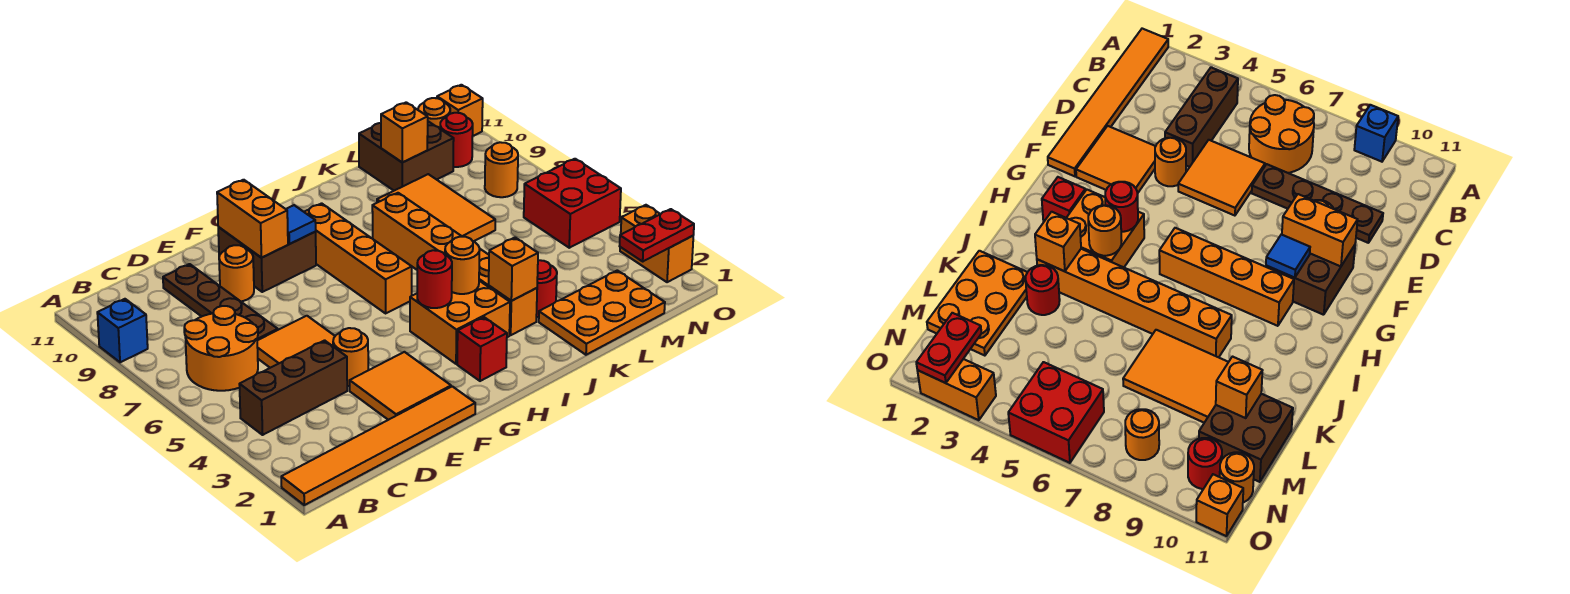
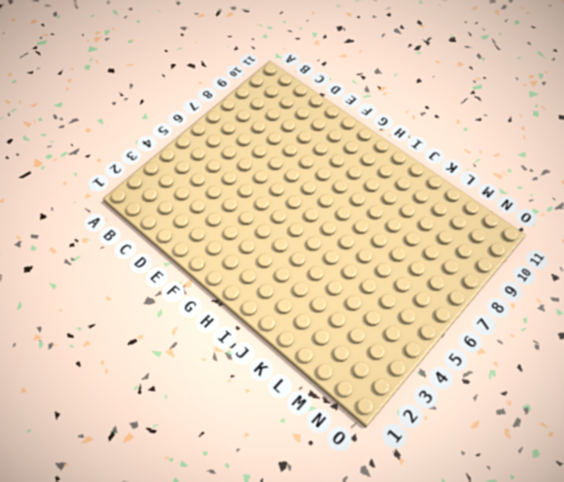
none -> orange tile A1:F1 level 1
none -> blue brick A9 level 1
none -> brown brick B4:D4 level 1
none -> orange round brick B6:C7 level 1

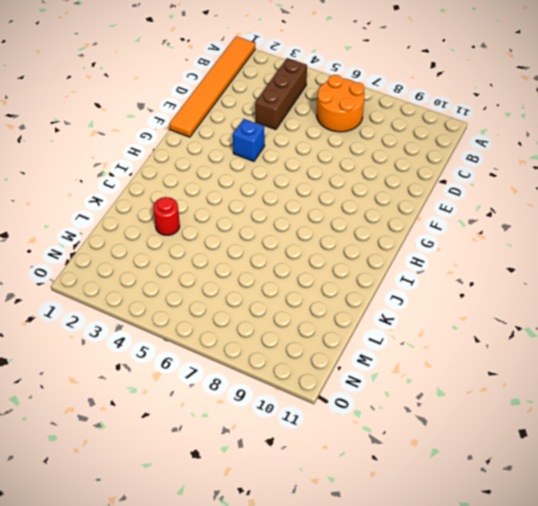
blue brick F4 level 1 -> blue brick A9 level 1
none -> orange tile D5:E6 level 1
none -> brown plate D7:D10 level 1
none -> orange tile E2:F3 level 1
none -> orange round brick E4 level 1

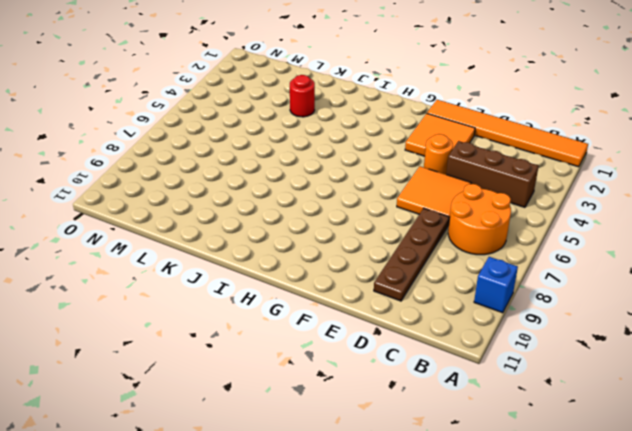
none -> orange round brick E9 level 1
none -> brown brick F9:G10 level 1
none -> red brick H2 level 1
none -> orange brick H3:I4 level 1

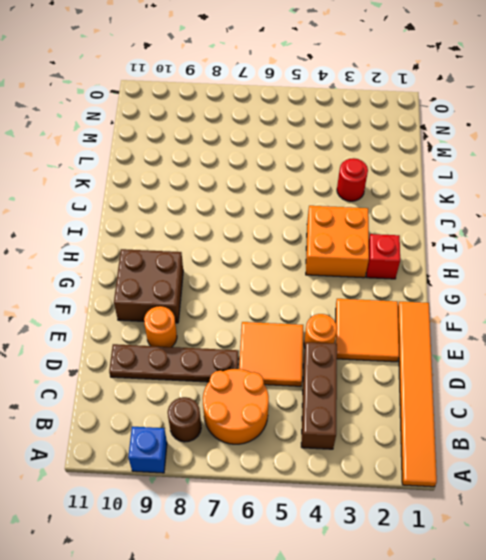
brown round brick B8 level 1 -> none
none -> orange brick H6:H9 level 1
none -> orange brick J3:J8 level 1
none -> orange plate K1:M2 level 1
none -> orange tile K7:L9 level 1

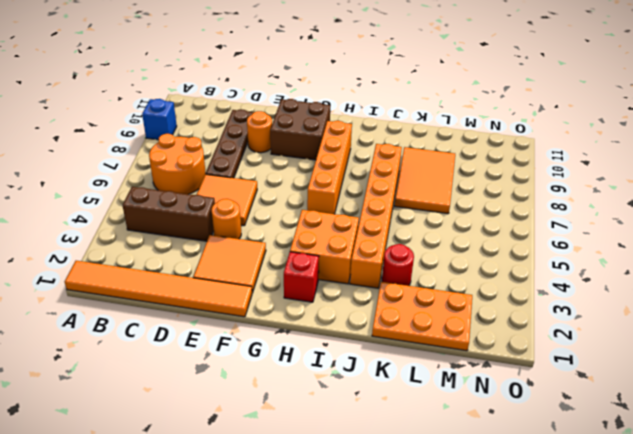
none -> brown brick L10:M11 level 1
none -> red brick N5:O6 level 1
none -> orange round brick N8 level 1
none -> red round brick N10 level 1

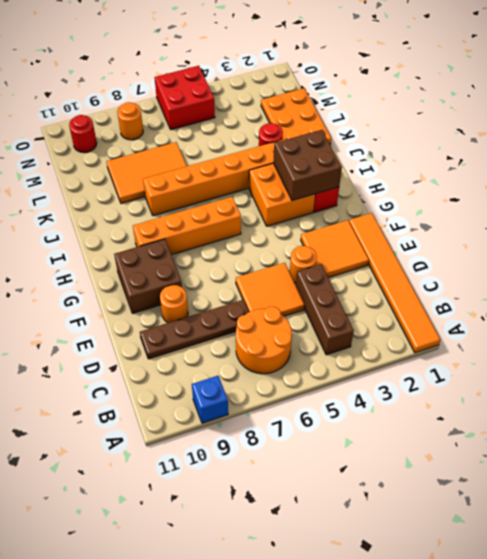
brown brick H2:I3 level 2 -> brown brick L10:M11 level 1
none -> orange round brick N11 level 1
none -> orange brick O2:O3 level 1
none -> orange brick O11 level 1
none -> orange brick F9:F10 level 2

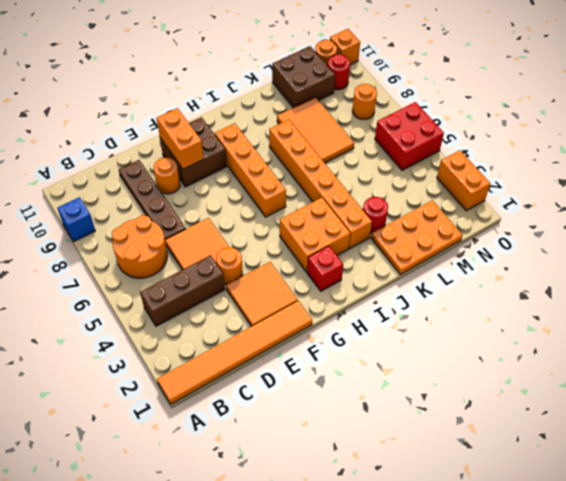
none -> blue tile G9 level 2
none -> red round brick H4 level 2
none -> orange round brick I4 level 2
none -> orange brick J3 level 2

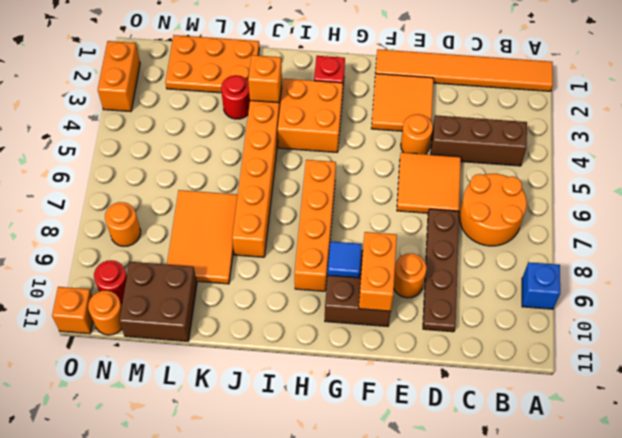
none -> red brick N5:O6 level 1
none -> red round brick H4 level 2
none -> orange round brick I4 level 2
none -> orange brick L10 level 2

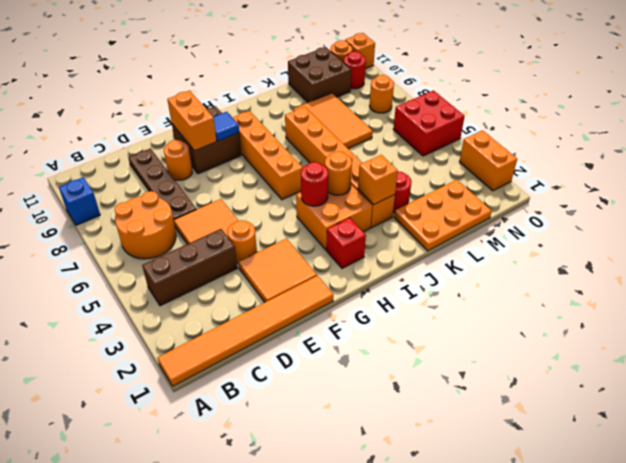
none -> orange brick L10 level 2
none -> red plate N2:O2 level 2

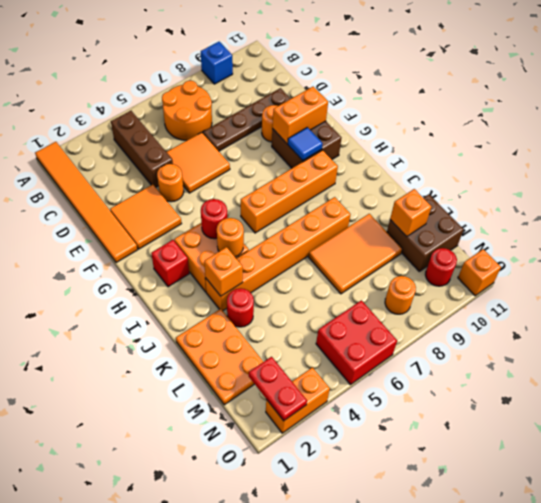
none -> orange round brick N11 level 1

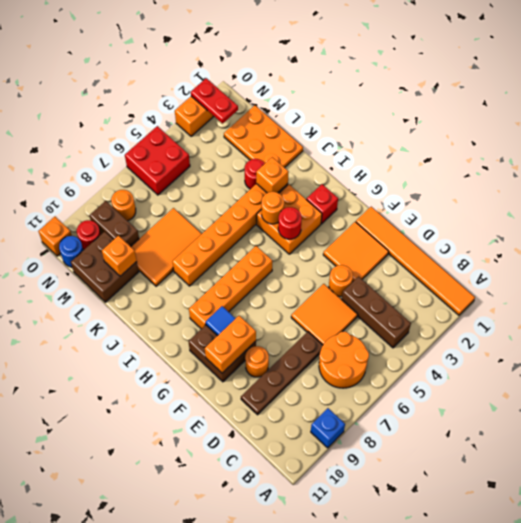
brown brick M9:N9 level 1 -> none
blue round brick N11 level 1 -> orange round brick N11 level 1

